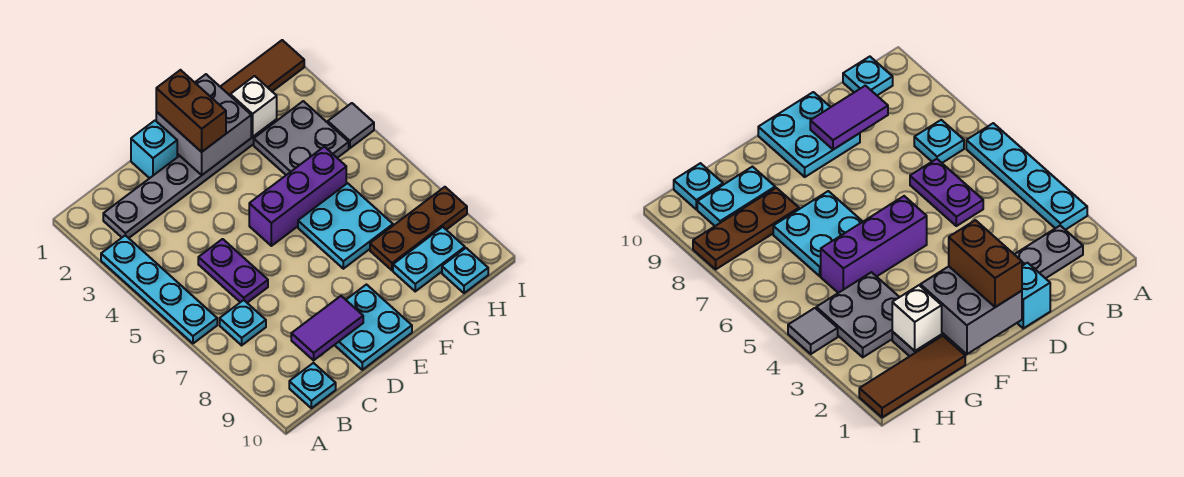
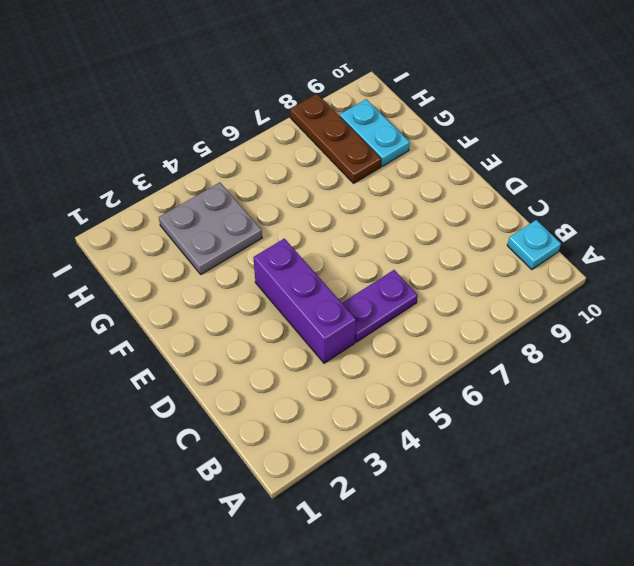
purple brick C4:E4 level 1 -> purple brick E5:G5 level 1
none -> cyan plate A3:A6 level 1
none -> grey plate B2:G2 level 1
none -> cyan plate B7 level 1

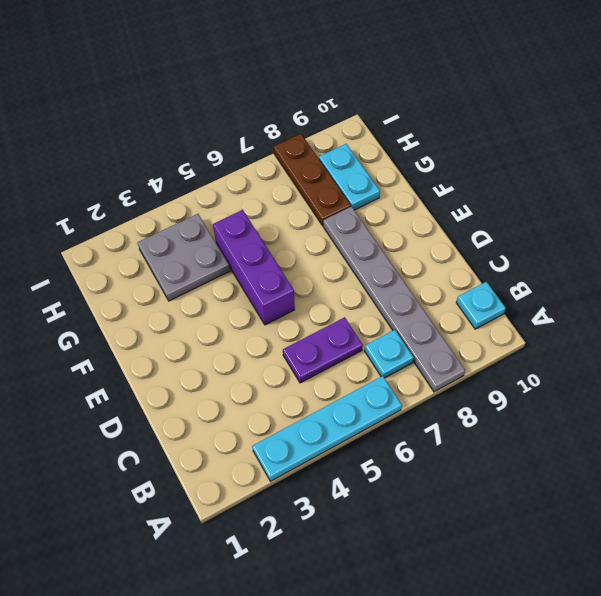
grey plate A8:F8 level 1 -> grey plate B2:G2 level 1
none -> cyan brick D1 level 1
none -> cyan plate D9:E10 level 1
none -> cyan plate F6:G7 level 1

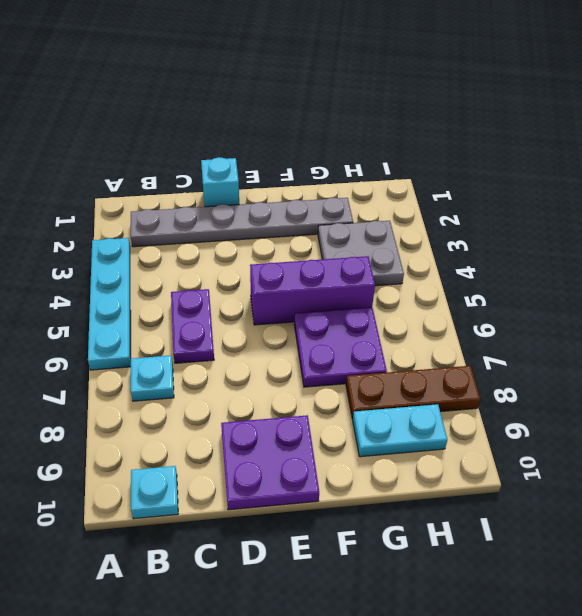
purple plate D9:E10 level 1 -> cyan plate D9:E10 level 1
purple plate F6:G7 level 1 -> cyan plate F6:G7 level 1
none -> brown tile G1:I1 level 1
none -> cyan plate H10 level 1
none -> grey tile I4 level 1

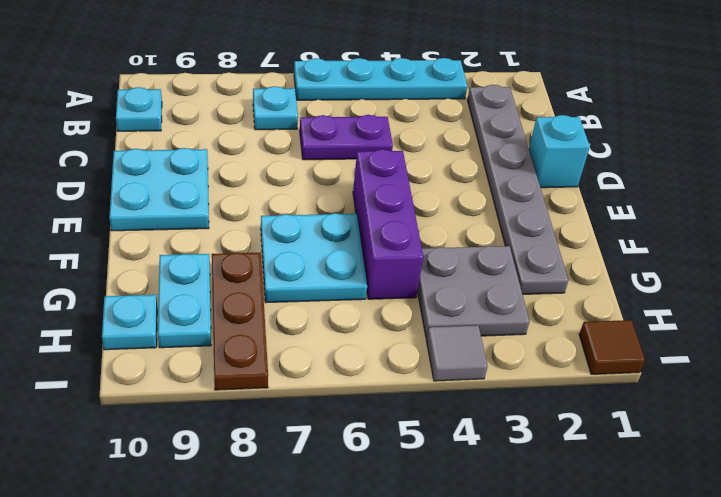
brown tile I1 level 1 -> brown tile G1:I1 level 1
none -> purple tile C9:D9 level 2
none -> grey brick E1:F2 level 2
none -> white brick G2 level 2

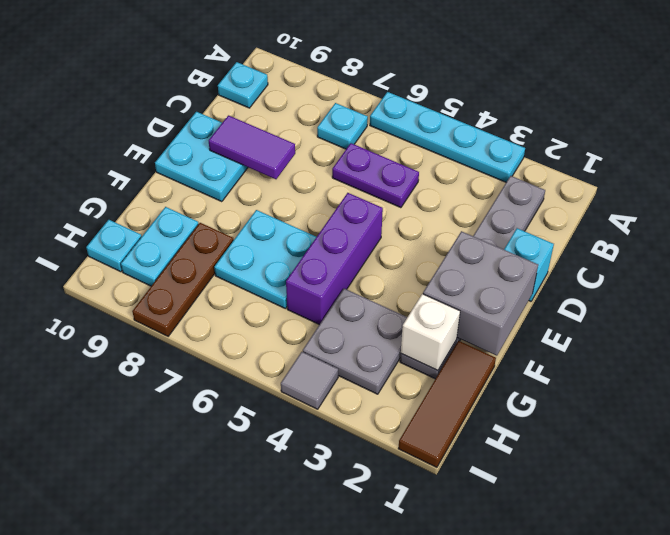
purple tile D8:D9 level 2 -> purple tile C9:D9 level 2
none -> brown brick E1:E2 level 3

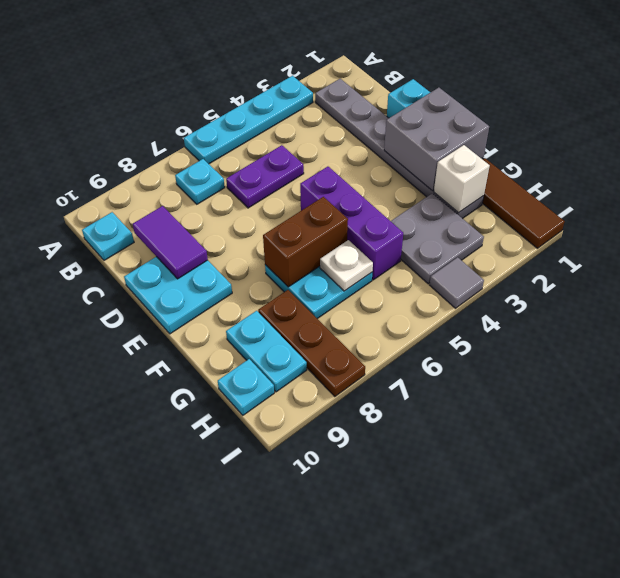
brown brick F6:F7 level 2 -> brown brick E1:E2 level 3
white plate G6 level 2 -> none

